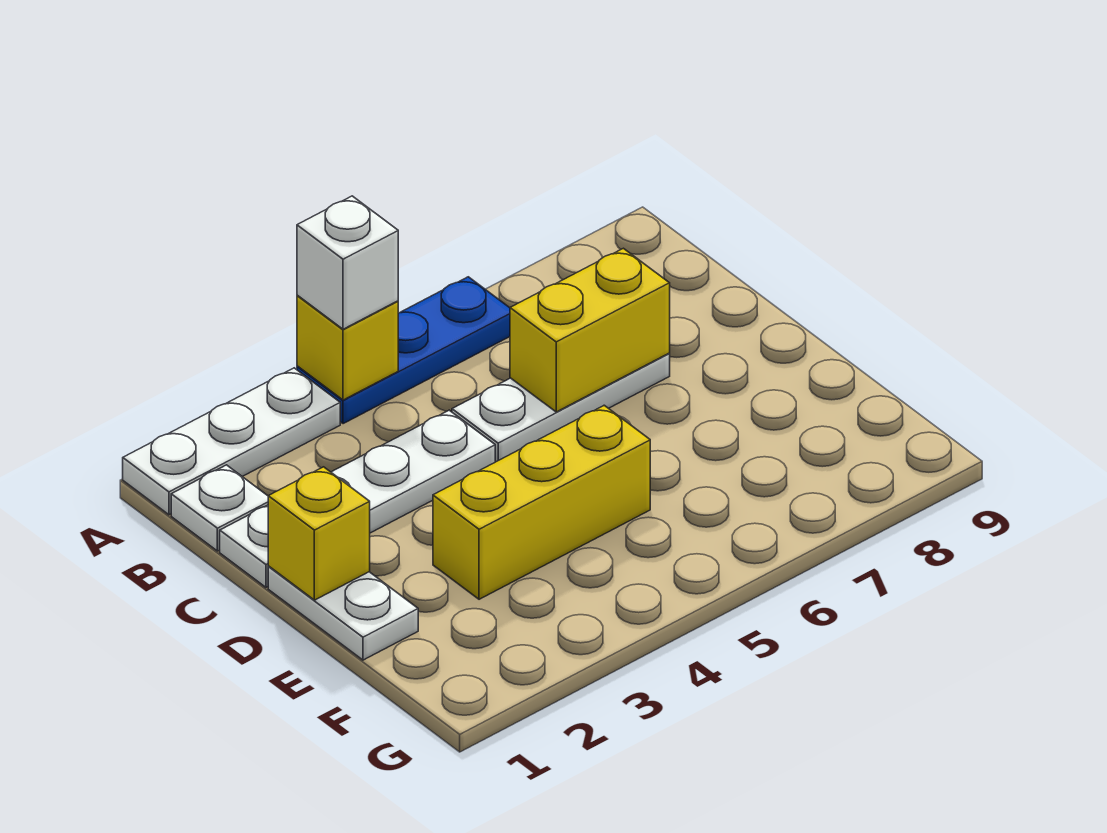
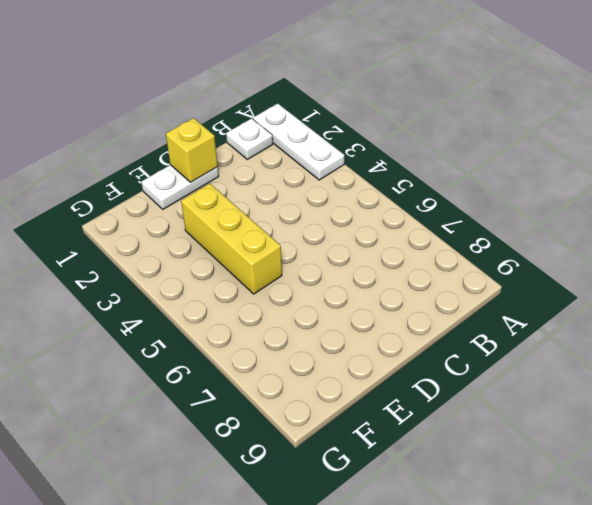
none -> blue plate A4:A6 level 1
none -> white plate C1:C4 level 1

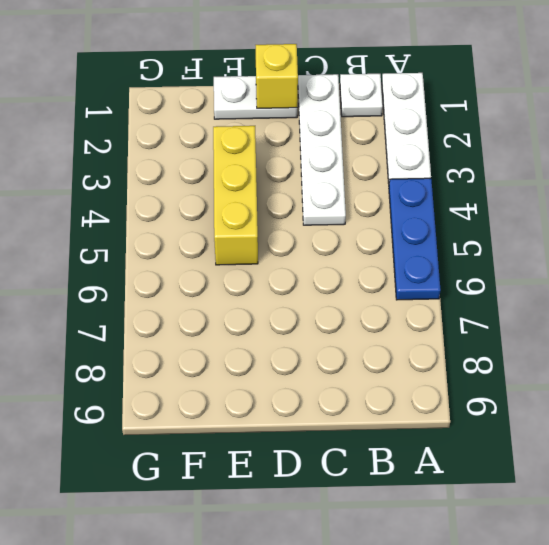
none -> white plate C5:C7 level 1
none -> yellow brick A4 level 2

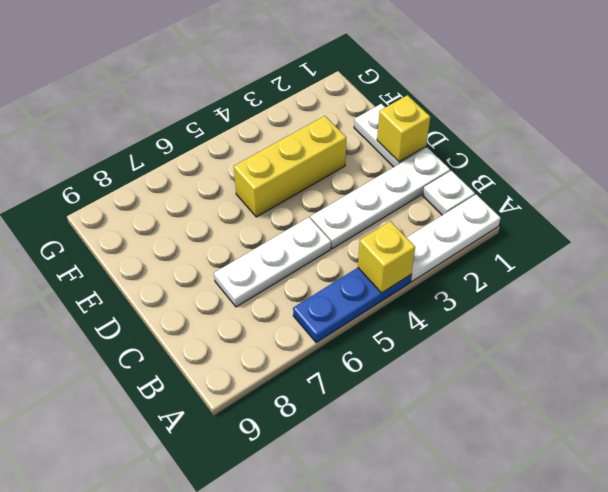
none -> yellow brick C6:C7 level 2
none -> white brick A4 level 3

